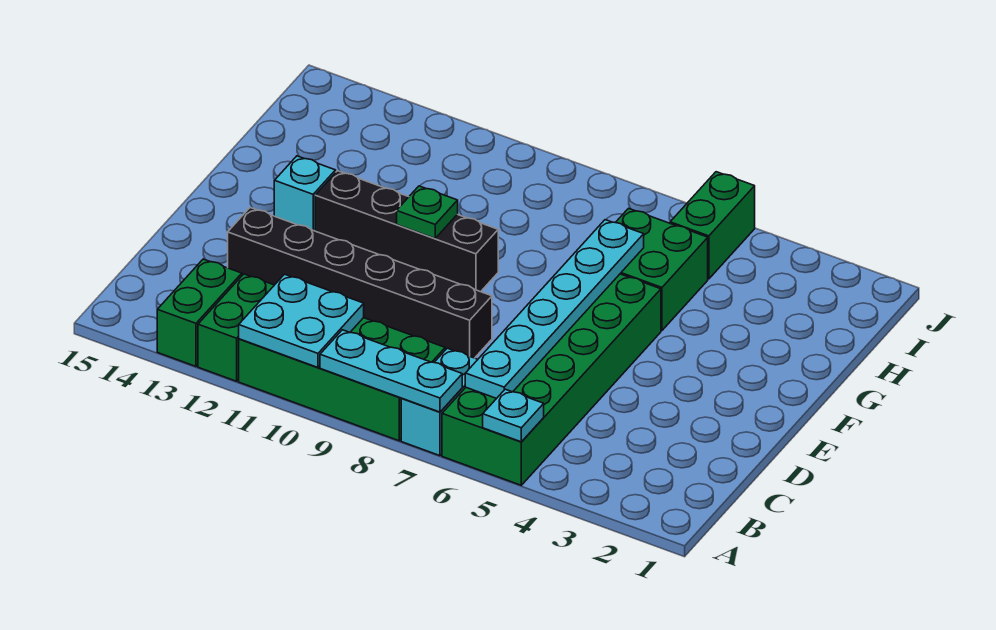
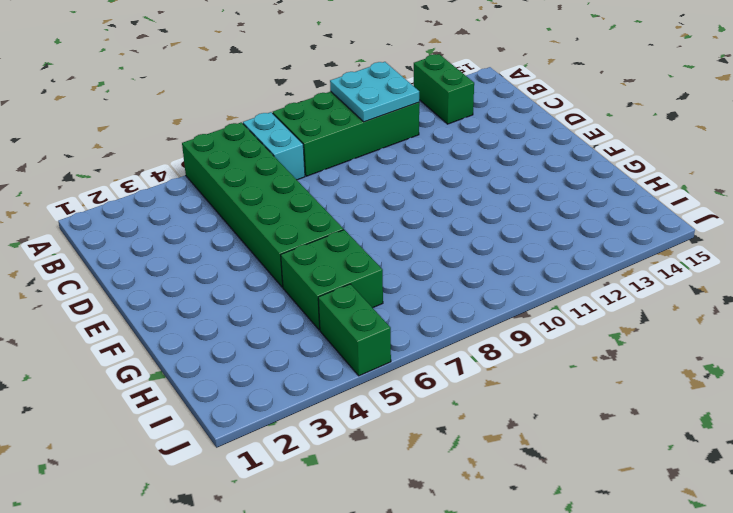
none -> green brick A12:B12 level 1
none -> black brick D8:D13 level 1
none -> black brick F9:F12 level 1

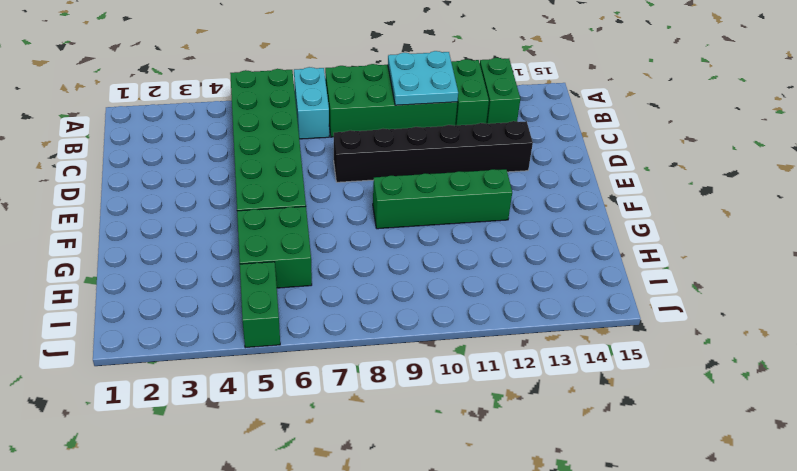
green brick F9:F12 level 1 -> black brick F9:F12 level 1
none -> cyan brick F13 level 1
none -> cyan plate A5 level 2
none -> cyan plate A7:A9 level 2

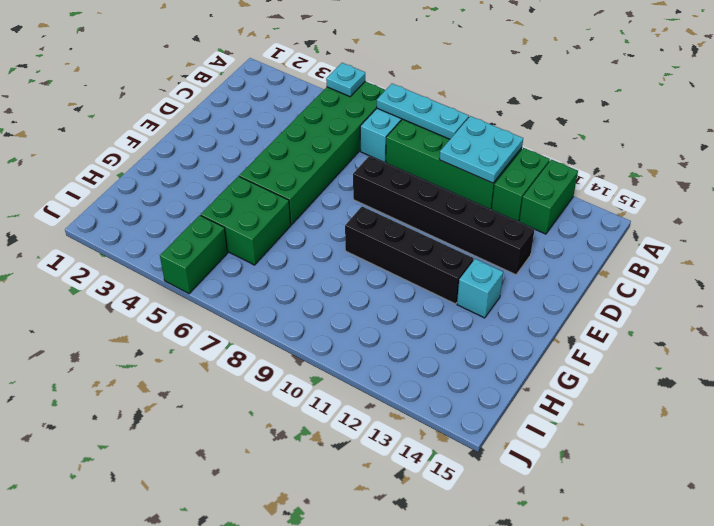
none -> cyan plate B6:G6 level 2
none -> green plate F10 level 2

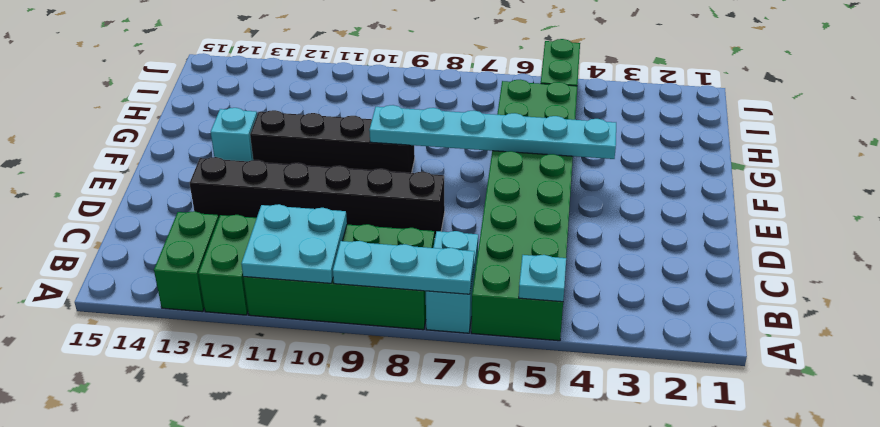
cyan plate F4:F9 level 2 -> cyan plate B6:G6 level 2
none -> green plate F10 level 2

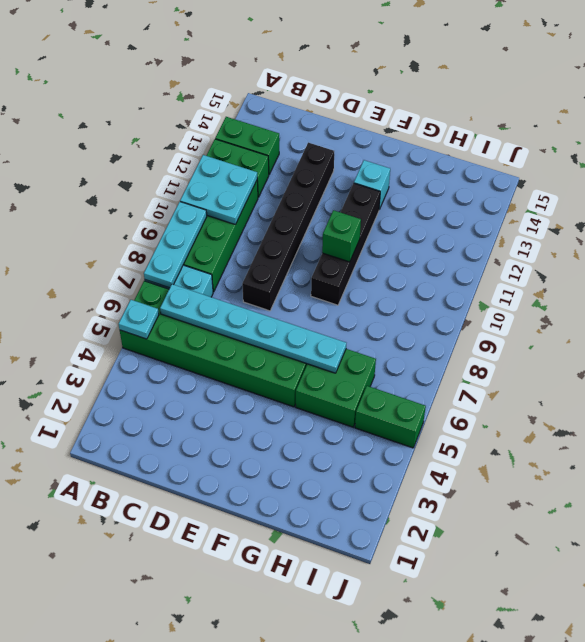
green brick F10 level 2 -> green plate F10 level 2

